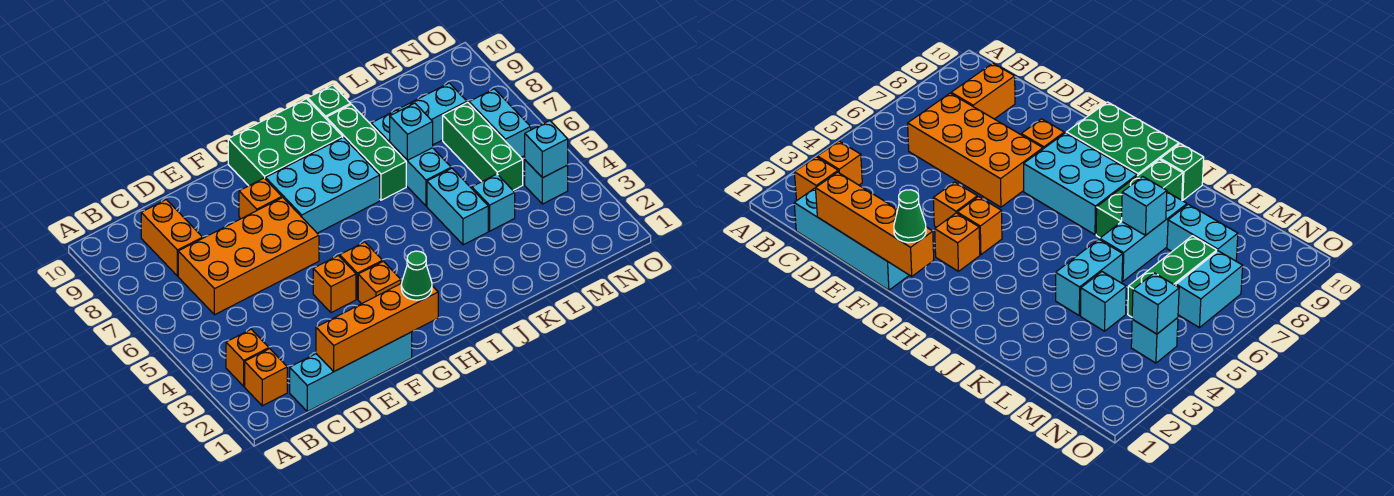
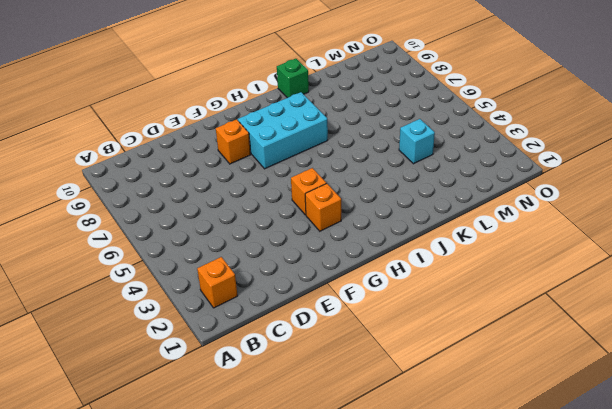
none -> orange brick B3 level 1
none -> cyan brick C1:F1 level 1
none -> orange brick C6:F7 level 1

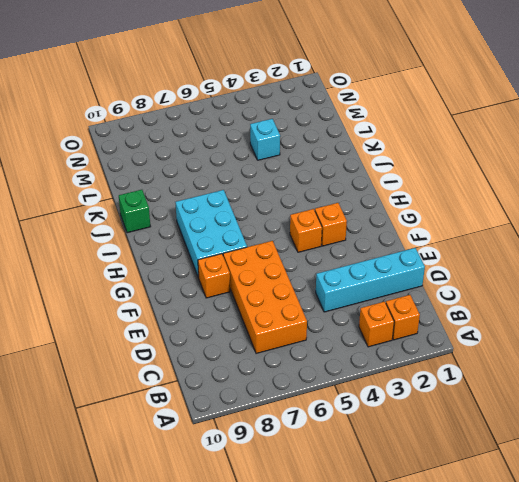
cyan brick D1:D4 level 1 -> cyan brick C1:F1 level 1
none -> orange brick C8:C9 level 1
none -> orange brick F4 level 1
none -> green brick G9:I10 level 1

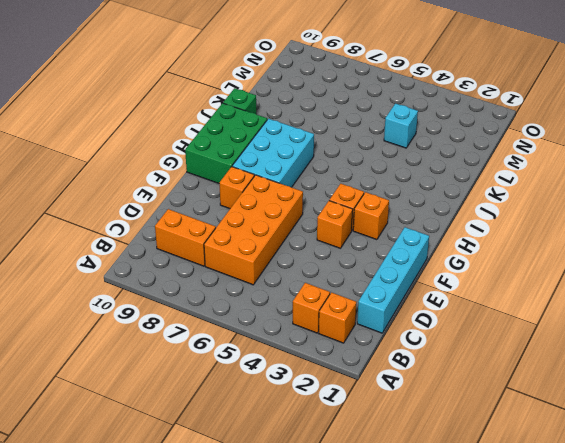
none -> green brick J7:J9 level 1
none -> cyan brick K4:K5 level 1
none -> cyan brick K6:K8 level 1

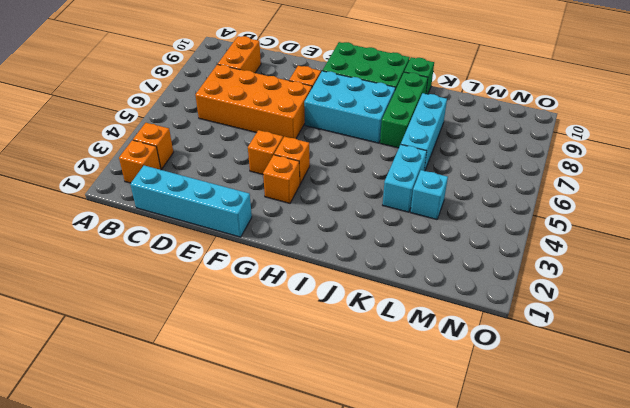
none -> cyan brick L8:M8 level 1
none -> green brick M5:M7 level 1
none -> cyan brick N4 level 1

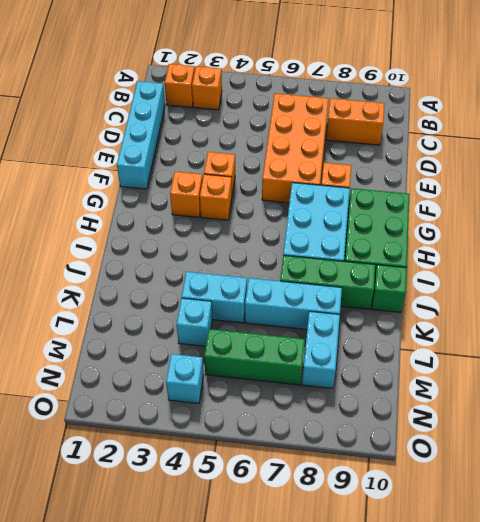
none -> cyan brick N6:N7 level 1
none -> orange brick D1:G1 level 2
none -> cyan brick K7 level 2

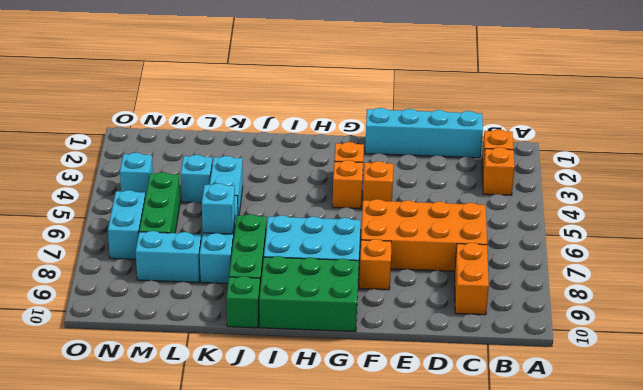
none -> orange brick D1:G1 level 2
none -> cyan brick N4 level 2
none -> green cone G1 level 3

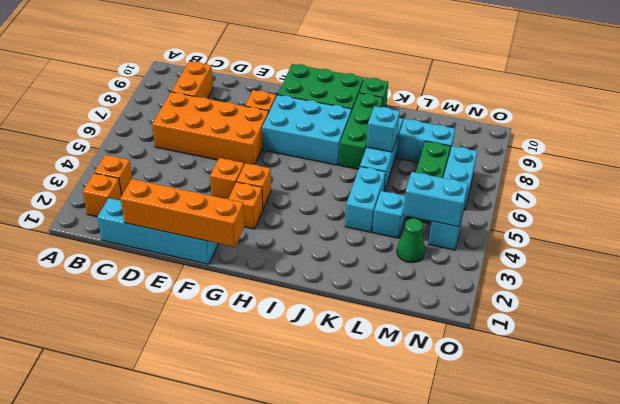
green cone M3 level 1 -> green cone G1 level 3
cyan brick M4:N4 level 2 -> cyan brick N4 level 2

